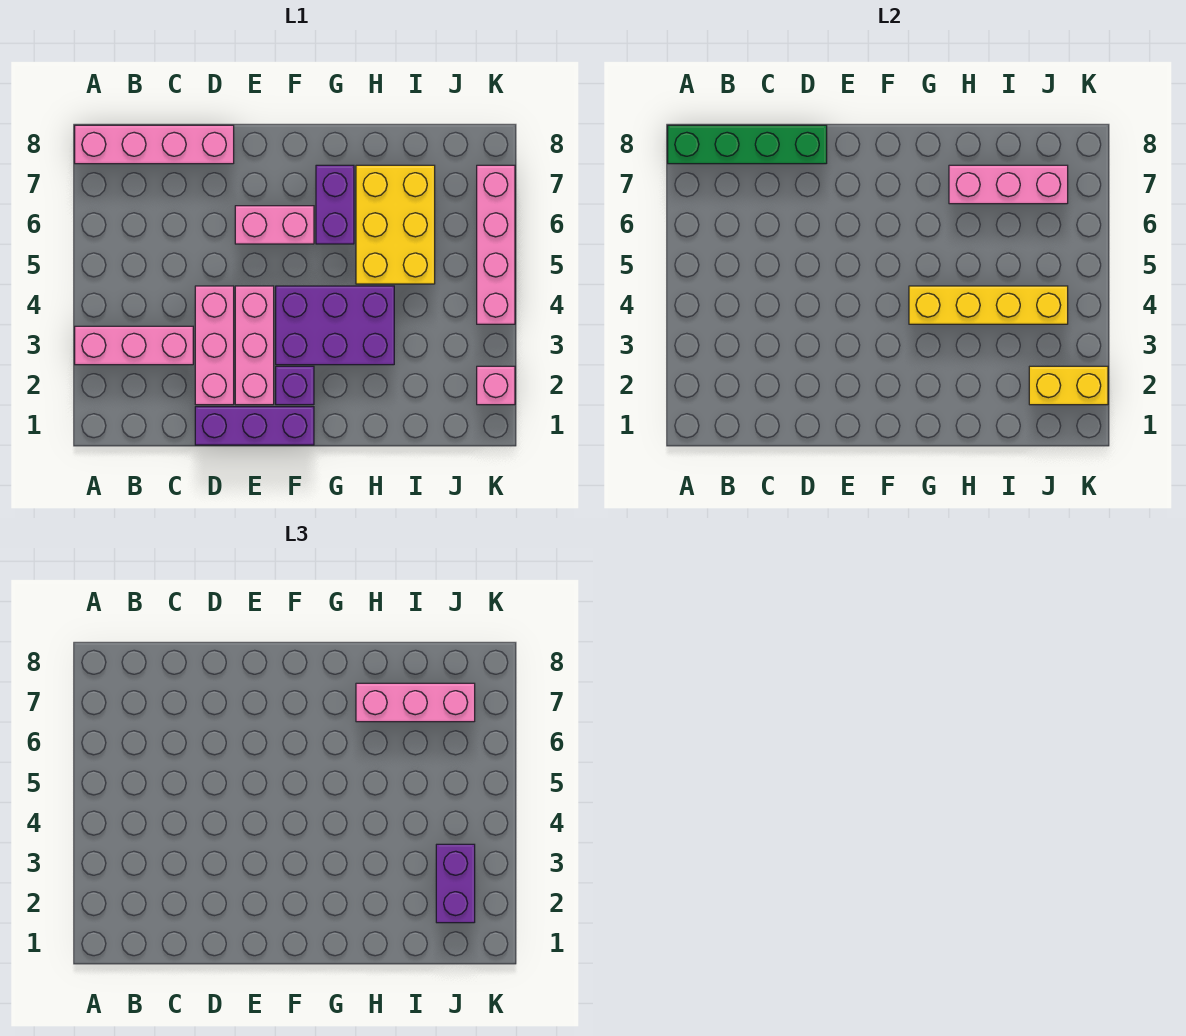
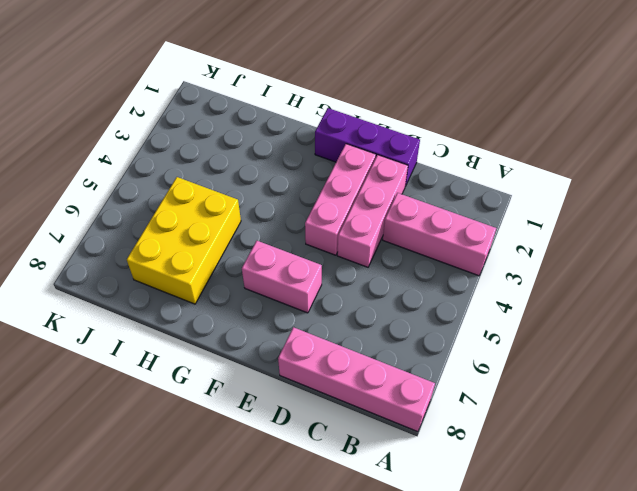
none -> purple brick F2 level 1
none -> purple brick F3:H4 level 1
none -> purple brick G6:G7 level 1

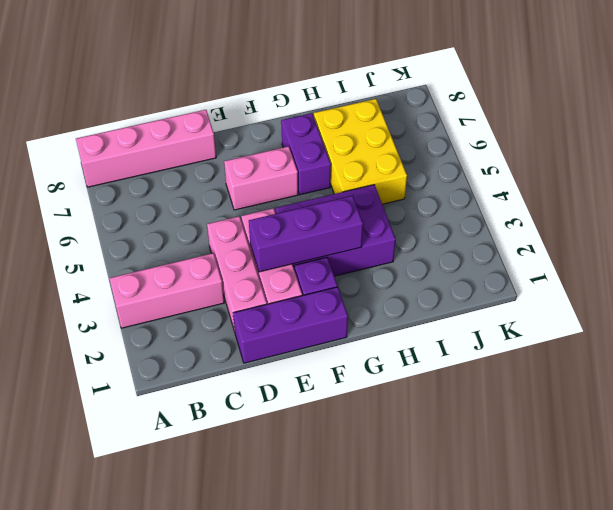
purple brick E3:G3 level 2 -> none
none -> pink brick K2 level 1
none -> pink brick K4:K7 level 1
none -> green brick A8:D8 level 2

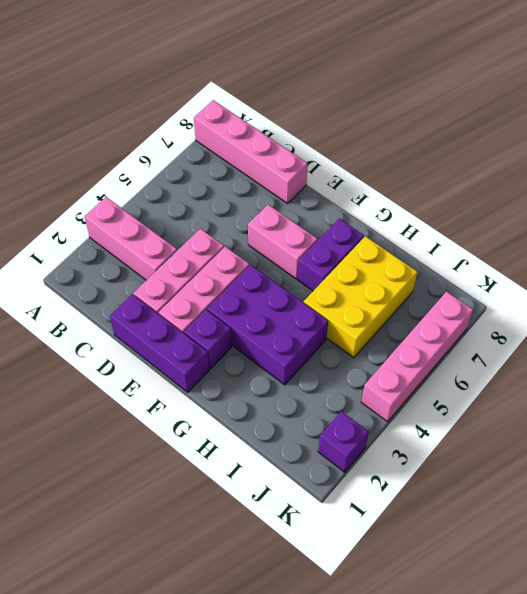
purple brick K2 level 1 -> pink brick K2 level 1
none -> green brick A8:D8 level 2
none -> yellow brick G4:J4 level 2
none -> pink brick H7:J7 level 2

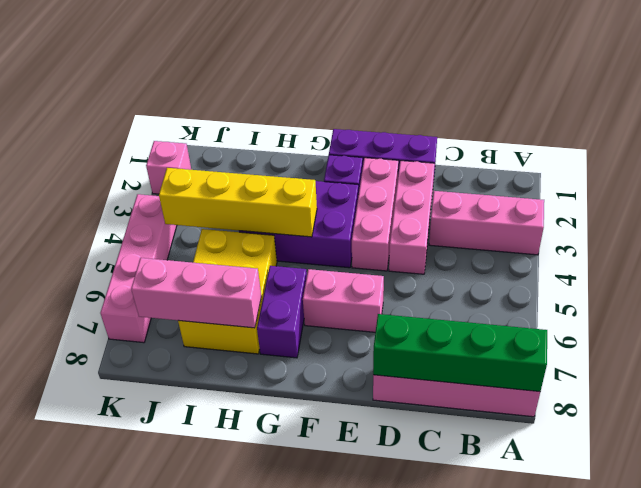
none -> yellow brick J2:K2 level 2
none -> pink brick H7:J7 level 3
none -> purple brick J2:J3 level 3

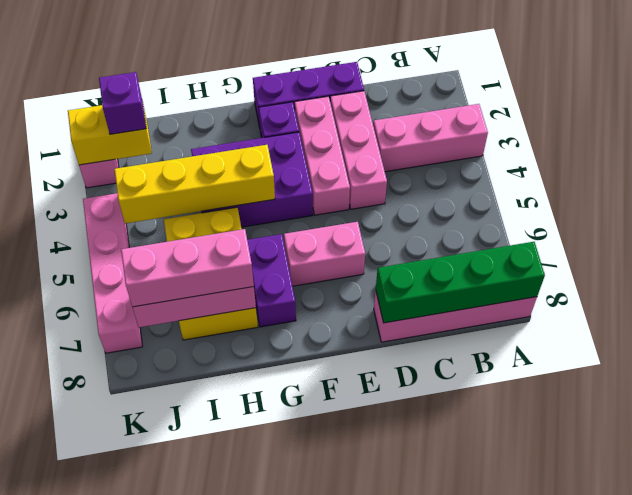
purple brick J2 level 3 -> purple brick J2:J3 level 3

